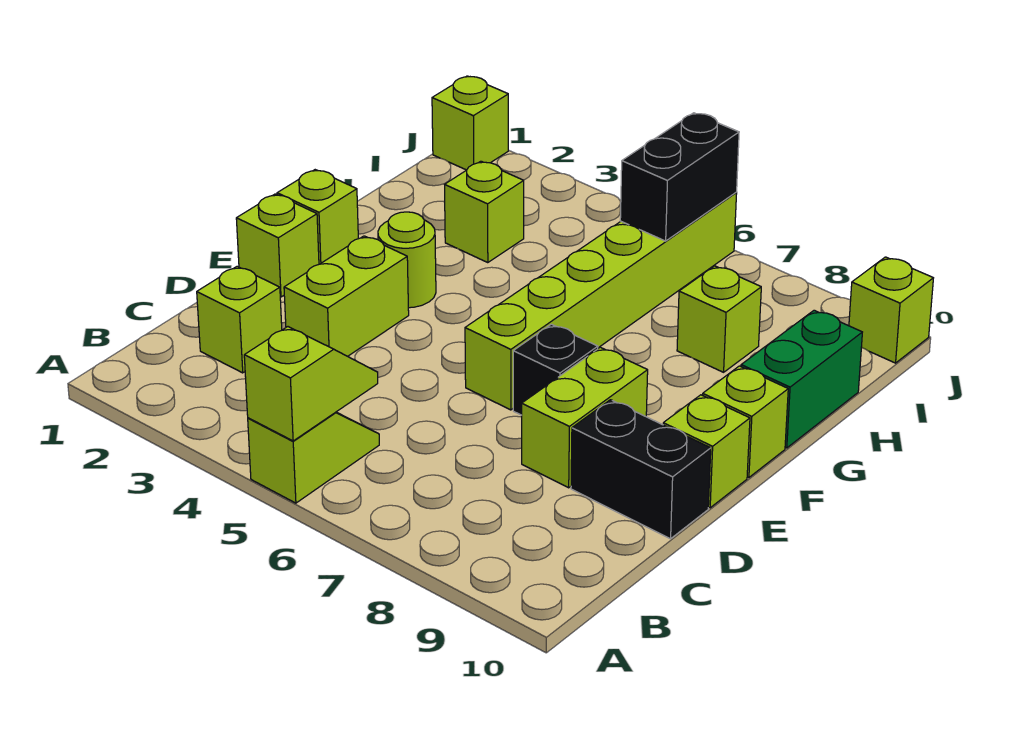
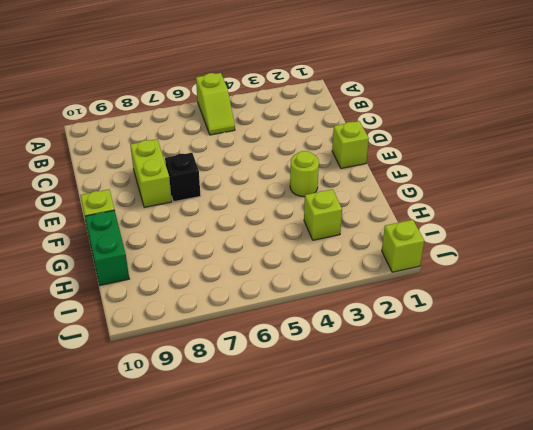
none -> lime brick C2 level 1
none -> lime brick D3:E3 level 1
none -> black brick D9:D10 level 1

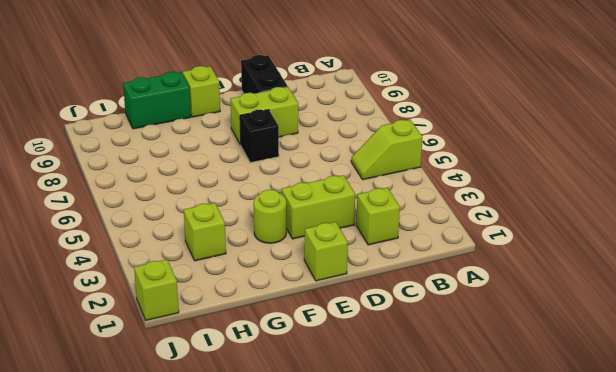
none -> lime brick E6:J6 level 1
none -> lime brick E10 level 1
none -> lime brick F1 level 1

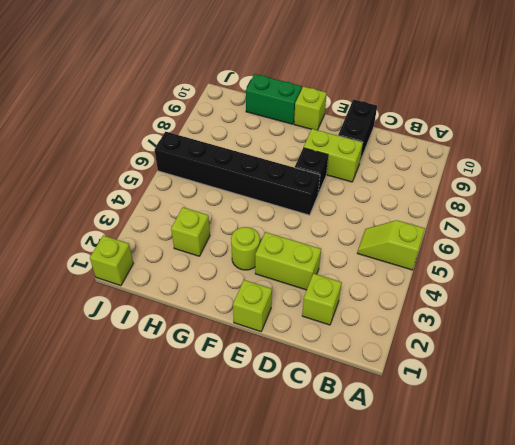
black brick E6:J6 level 1 -> lime brick E6:J6 level 1
none -> lime brick E10 level 1
none -> lime brick F1 level 1
none -> lime brick H8 level 1

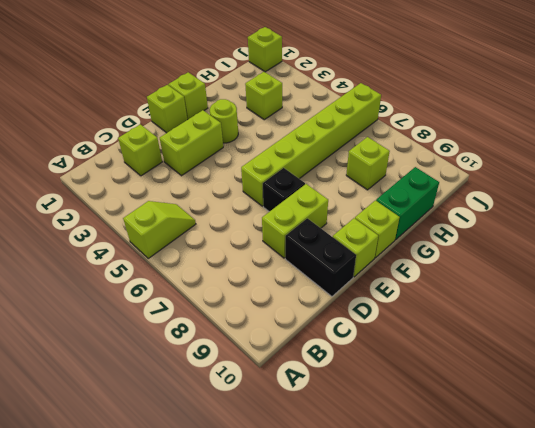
none -> lime brick J10 level 1
none -> lime slope A5:B5 level 2 top A
none -> black brick I6:J6 level 2

